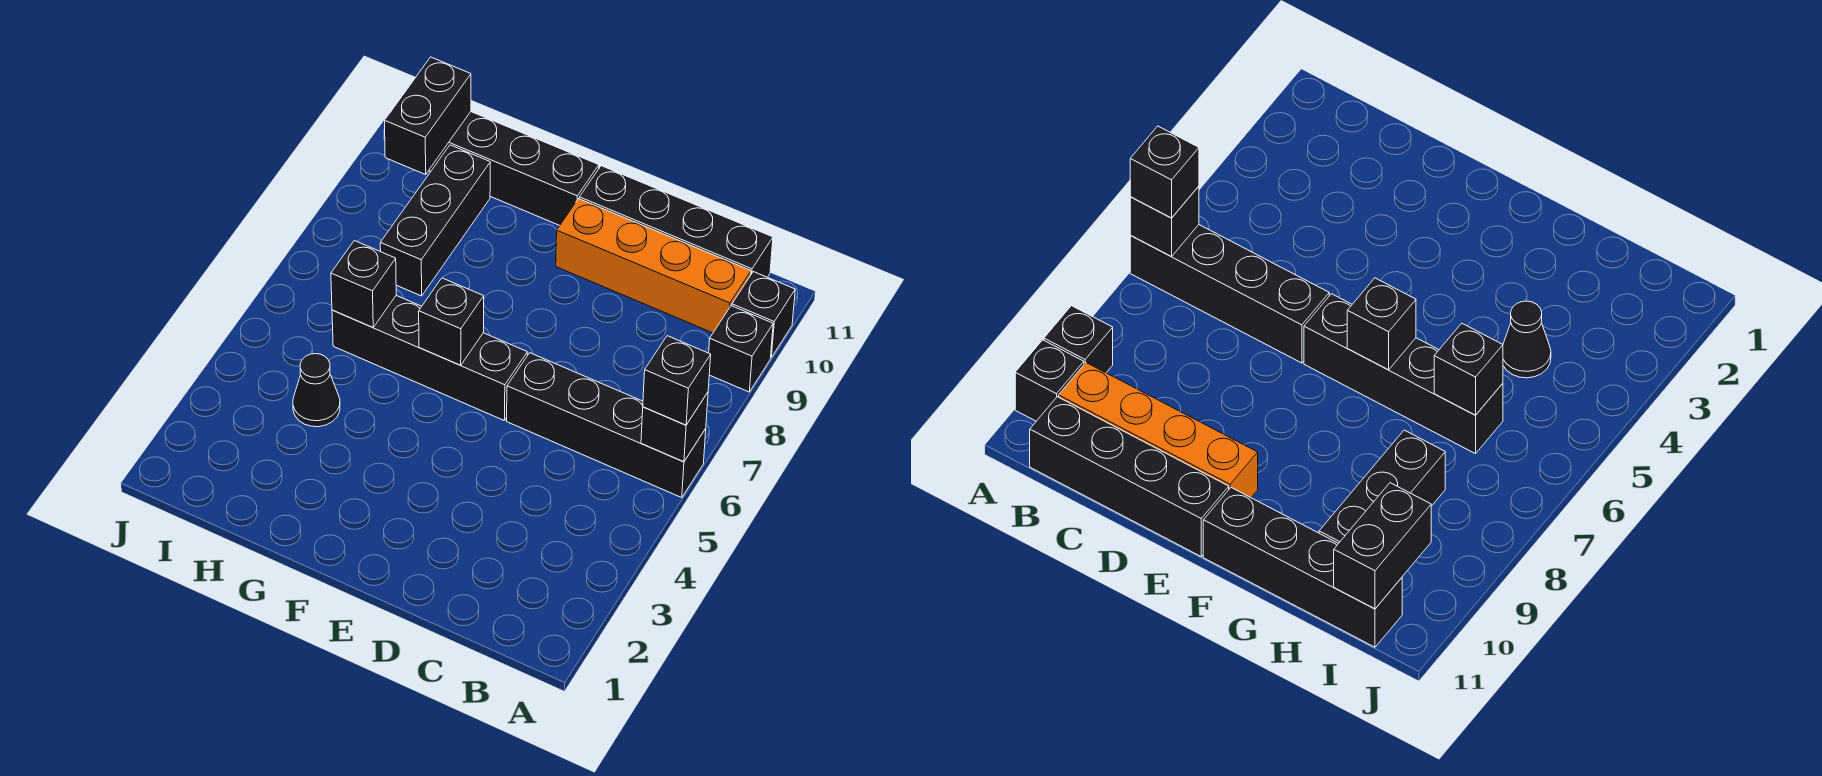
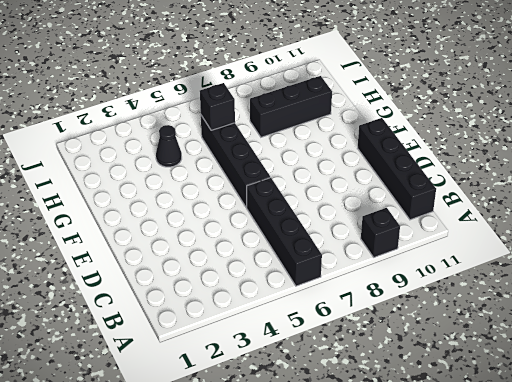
none -> black brick A10 level 1
none -> orange brick B10:E10 level 1
none -> black brick F11:I11 level 1

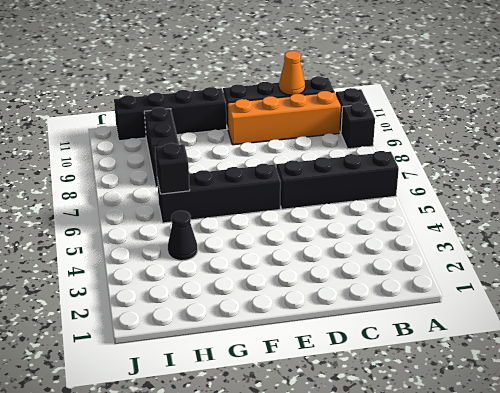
orange cone C11 level 2 -> none
none -> black brick A6 level 2
none -> black brick F6 level 2
none -> black brick I10:I11 level 2

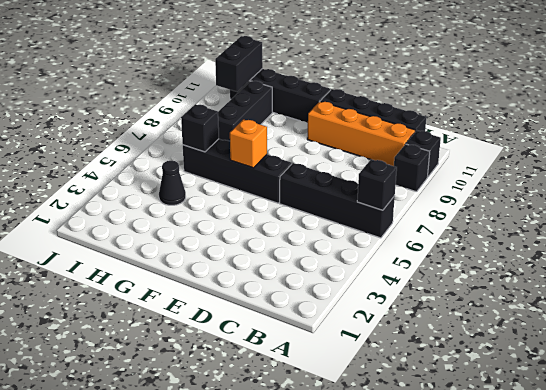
orange brick F6 level 2 -> black brick F6 level 2
none -> black brick A6 level 3

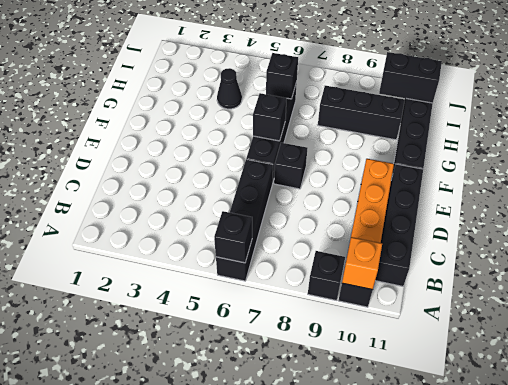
orange brick A10 level 2 -> none
black brick E7 level 1 -> black brick A6 level 3

